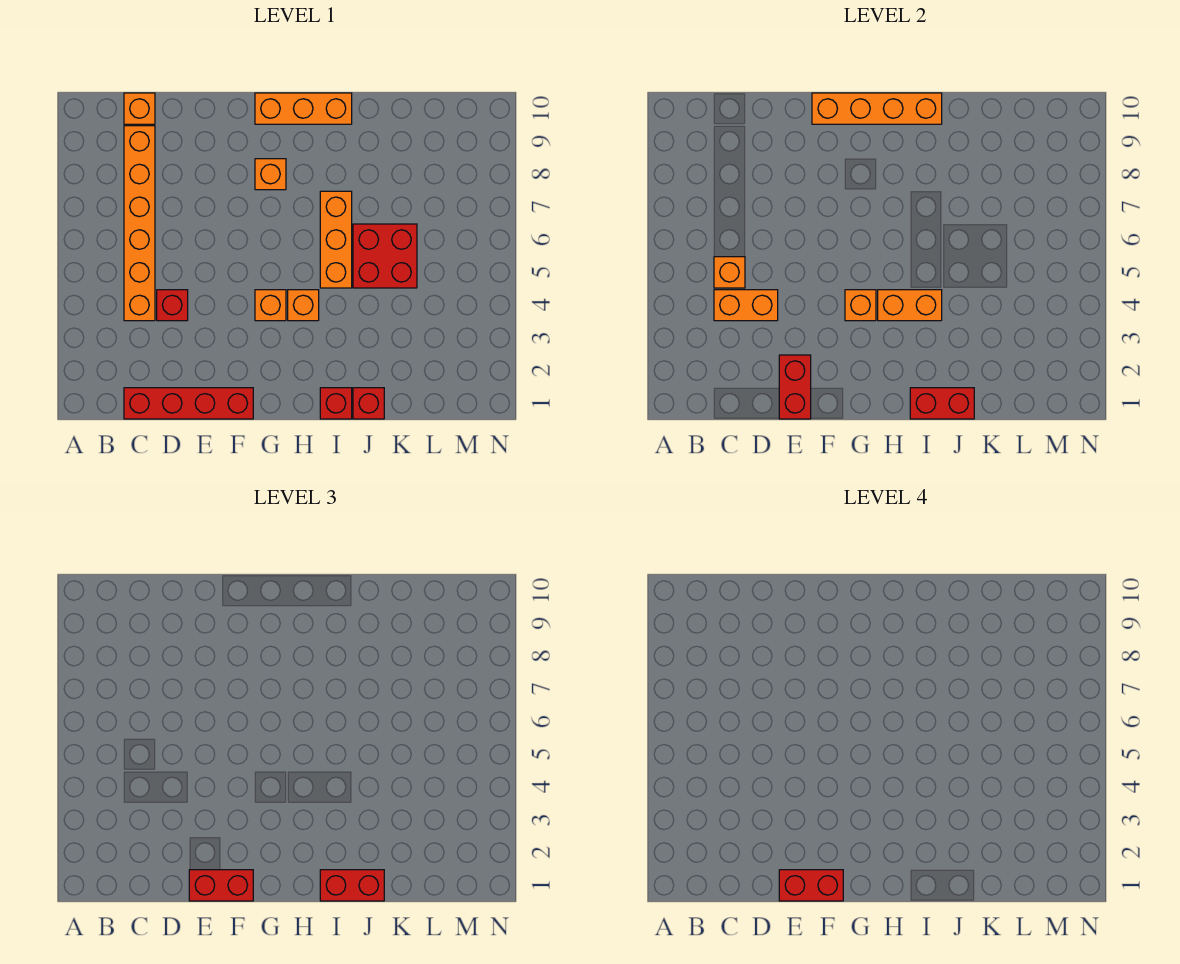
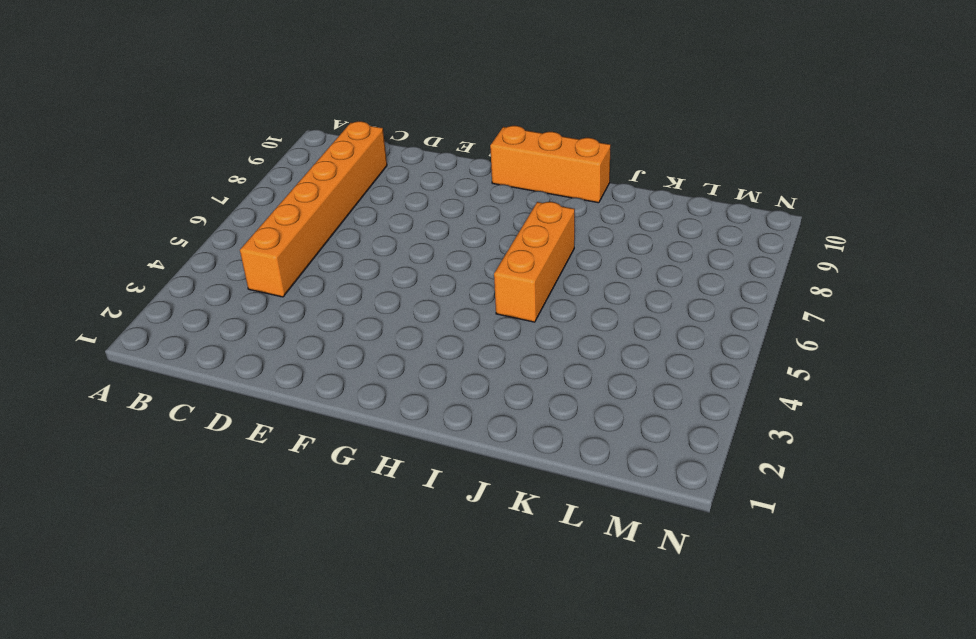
none -> red brick C1:F1 level 1
none -> orange brick C10 level 1
none -> red brick D4 level 1

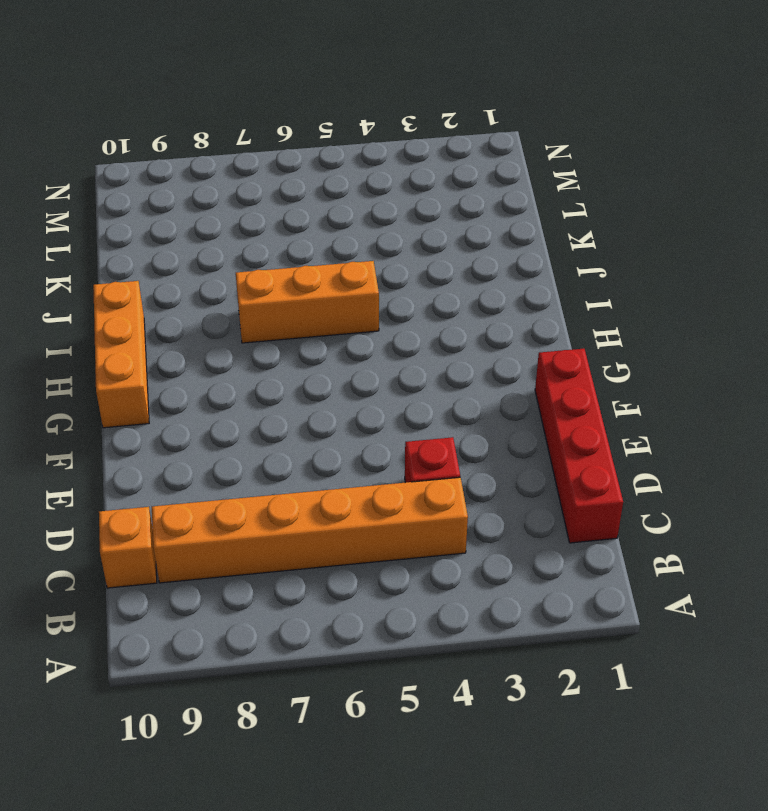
none -> orange brick G4 level 1
none -> orange brick G8 level 1
none -> orange brick H4 level 1

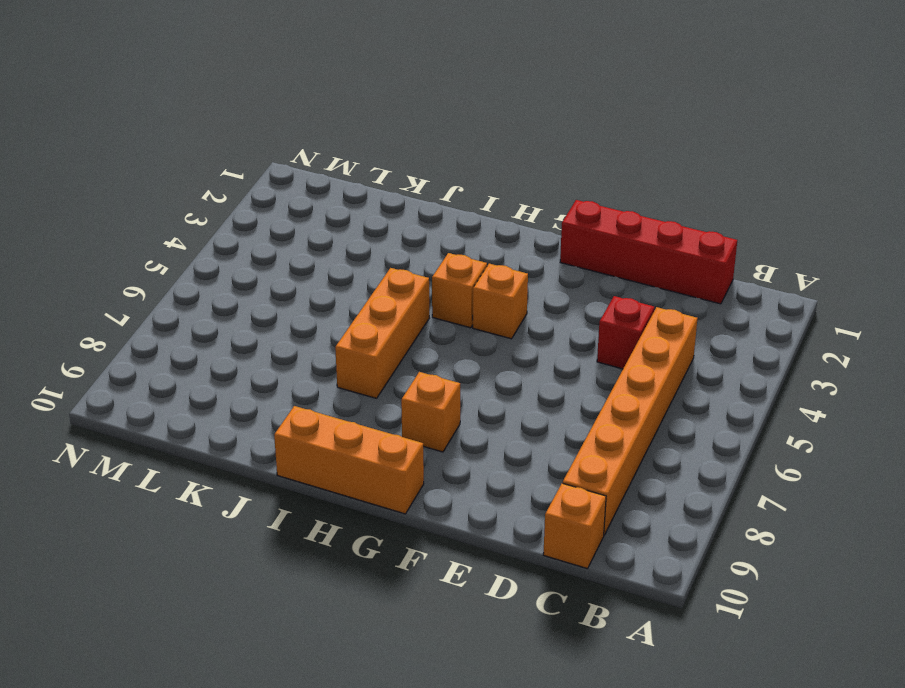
none -> red brick I1 level 1
none -> red brick J1 level 1
none -> red brick J5:K6 level 1

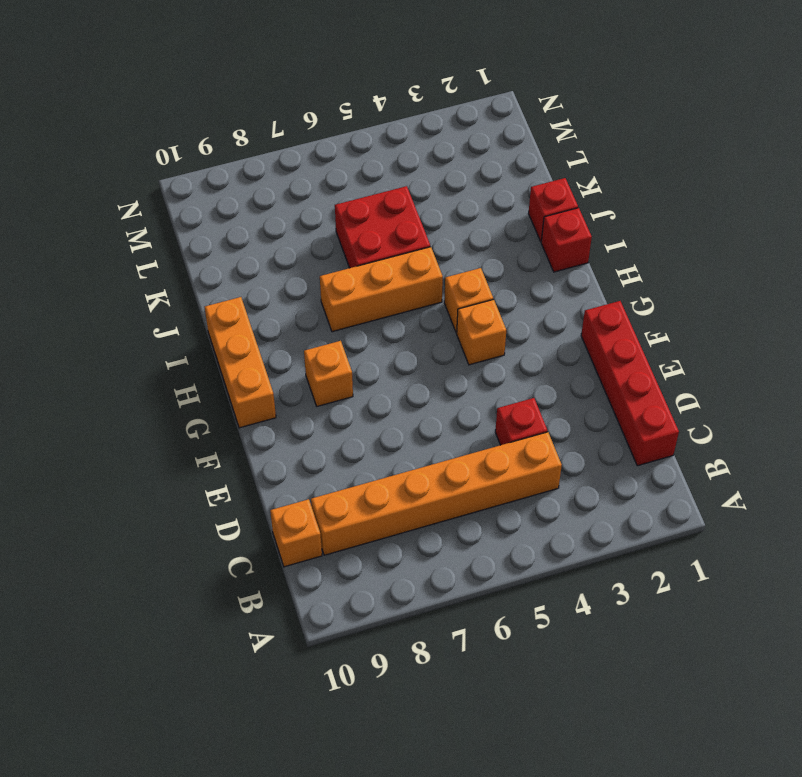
none -> orange brick C4:D4 level 2
none -> orange brick C5 level 2
none -> red brick E1:E2 level 2

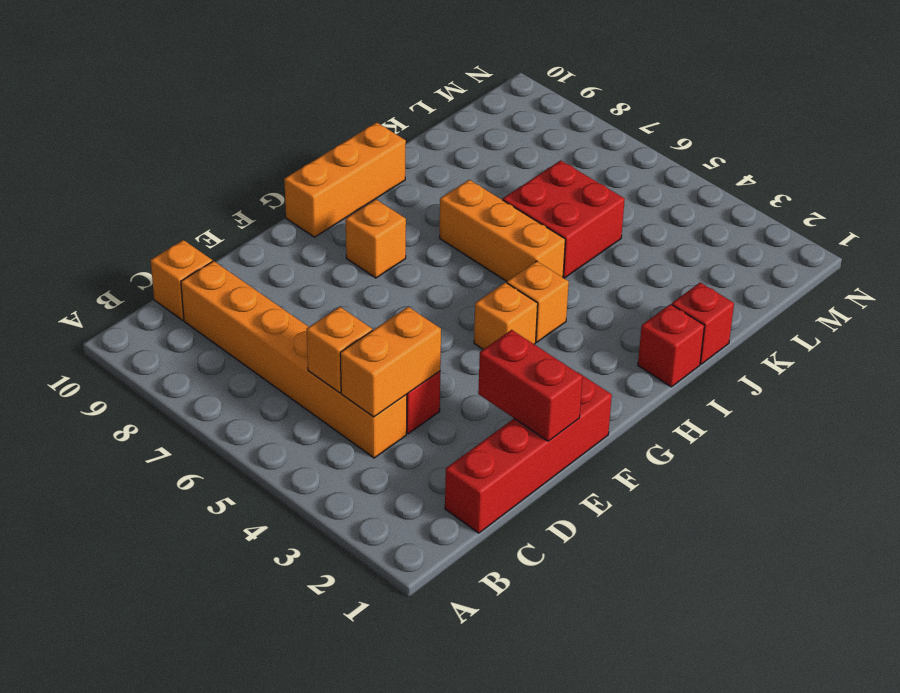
none -> orange brick F10:I10 level 2
none -> orange brick G4 level 2
none -> orange brick H4:I4 level 2

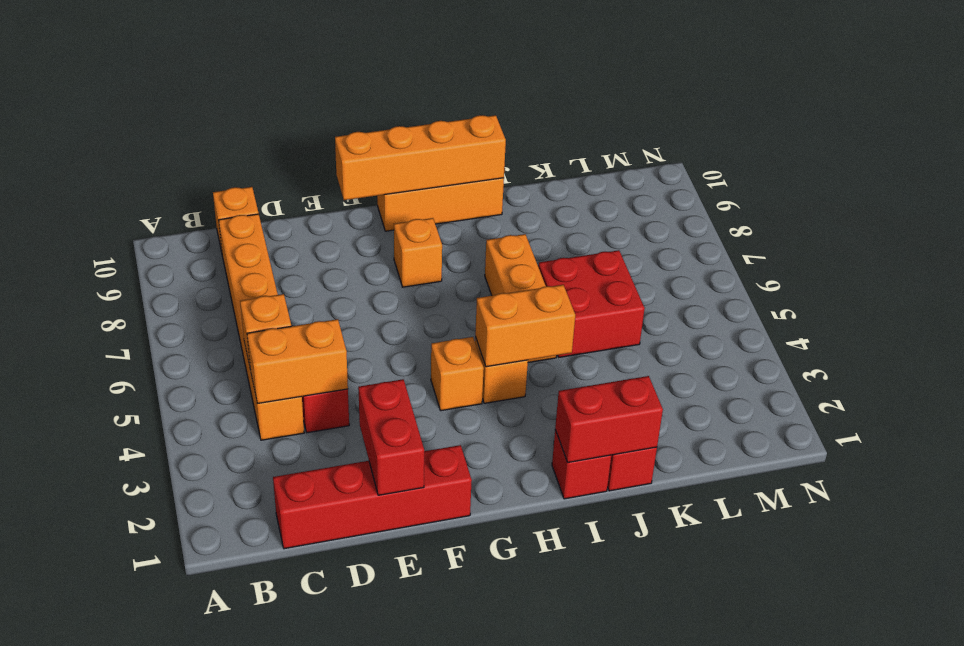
none -> orange brick G4 level 2
none -> red brick E1:F1 level 3
none -> red brick I1:J1 level 3

